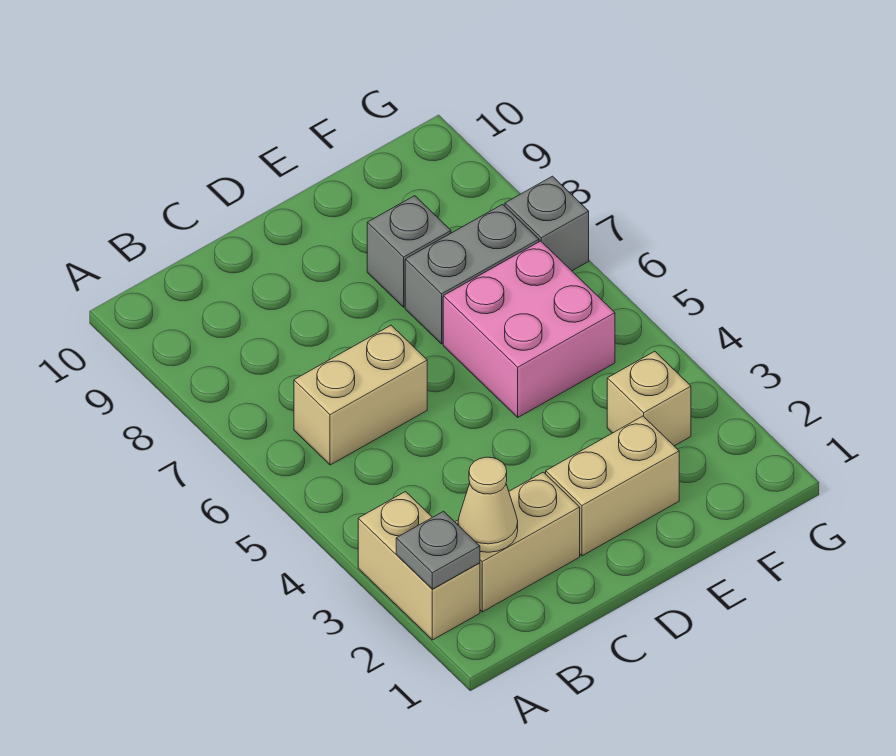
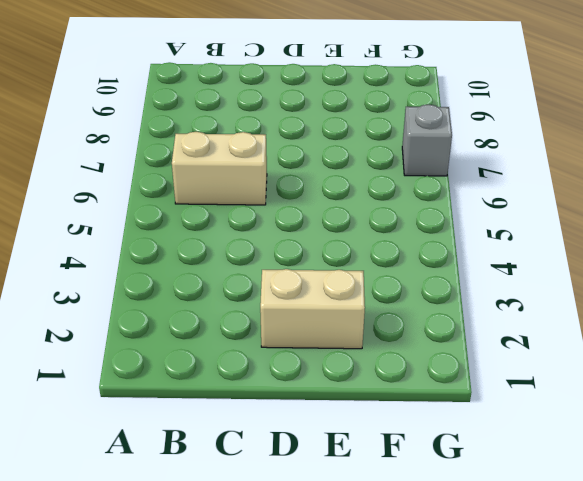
none -> tan brick A2:A3 level 1
none -> tan brick B2:C2 level 1

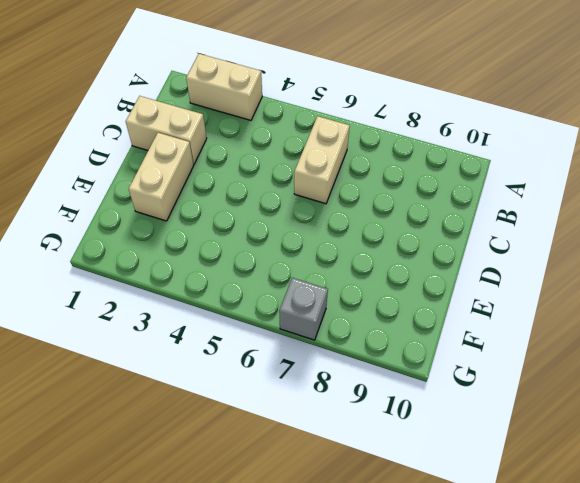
tan brick C1:C2 level 1 -> tan brick B2:C2 level 1
none -> pink brick E5:F6 level 1
none -> grey brick E7:F7 level 1

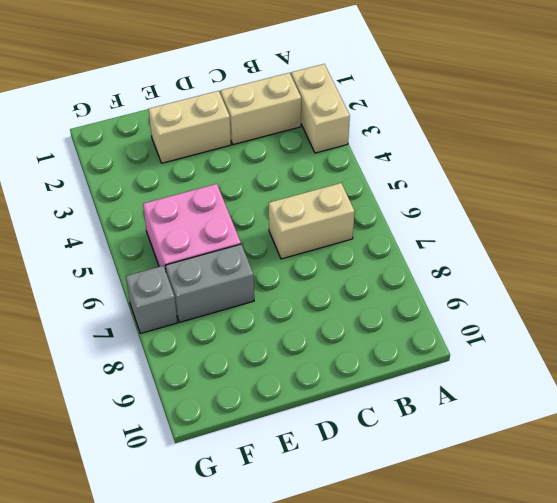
none -> grey brick E8 level 1
none -> tan brick F3 level 1

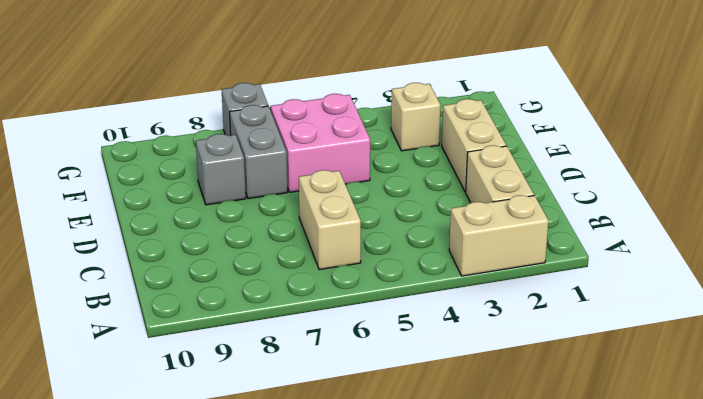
none -> grey plate A2 level 2
none -> tan cone B2 level 2

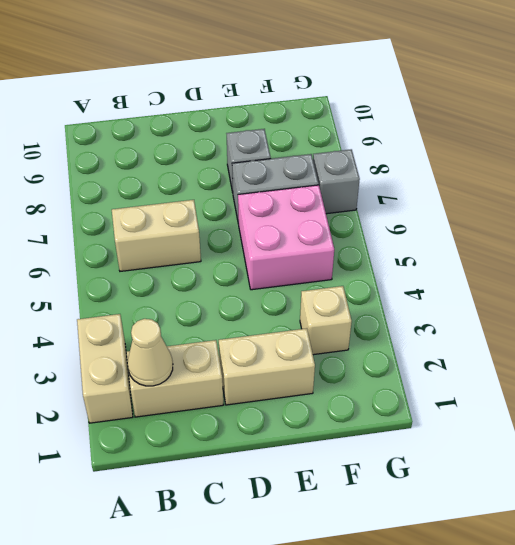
none -> grey plate A2 level 2

